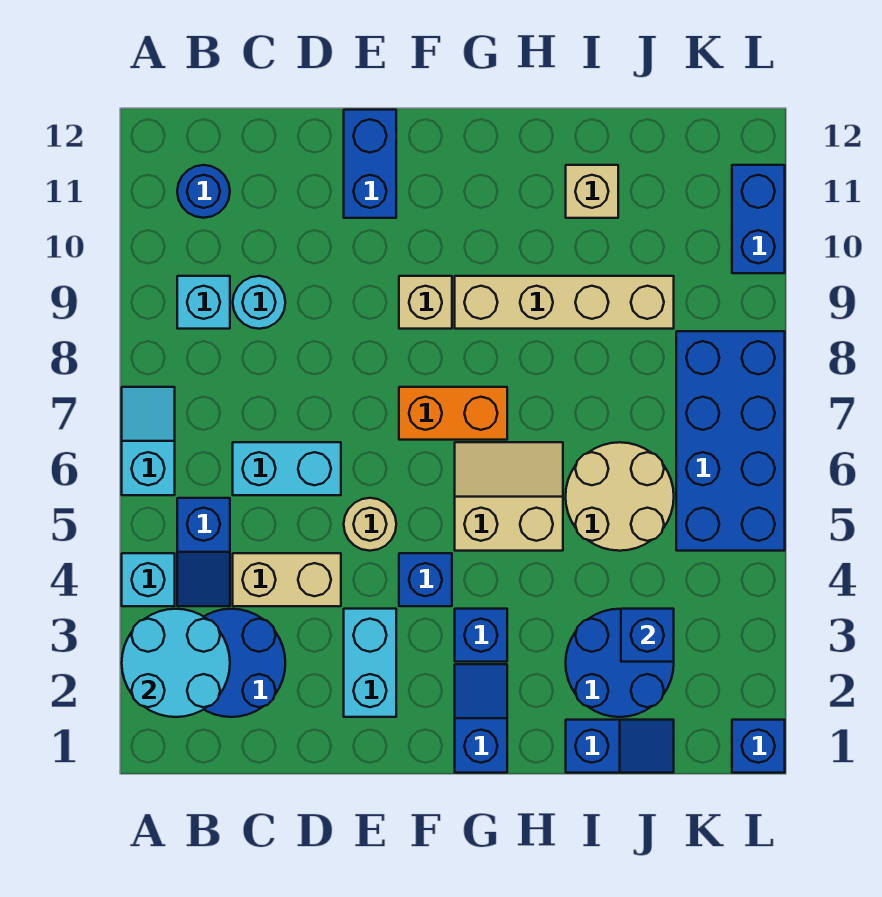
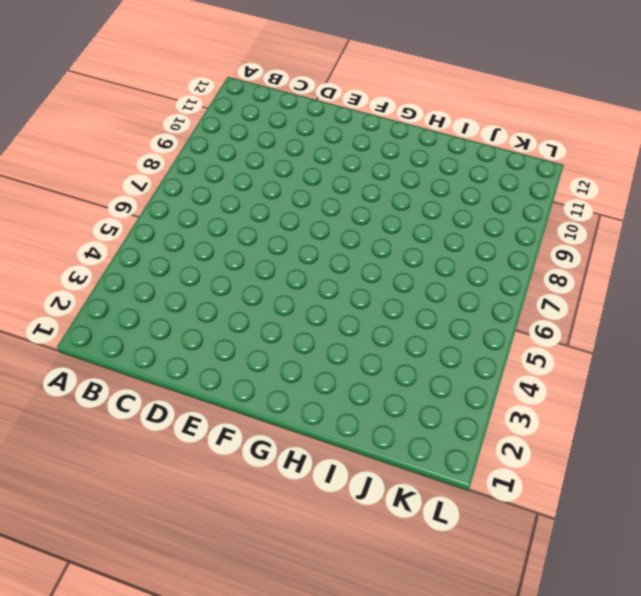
none -> cyan brick A4 level 1
none -> cyan slope A6:A7 level 1 top 6
none -> blue round brick B2:C3 level 1

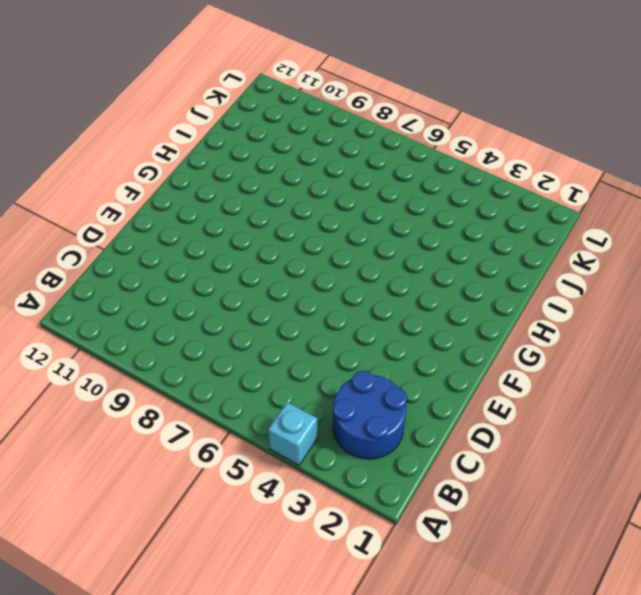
none -> cyan slope A6:A7 level 1 top 6
none -> blue slope B4:B5 level 1 top 5
none -> cyan brick B9 level 1

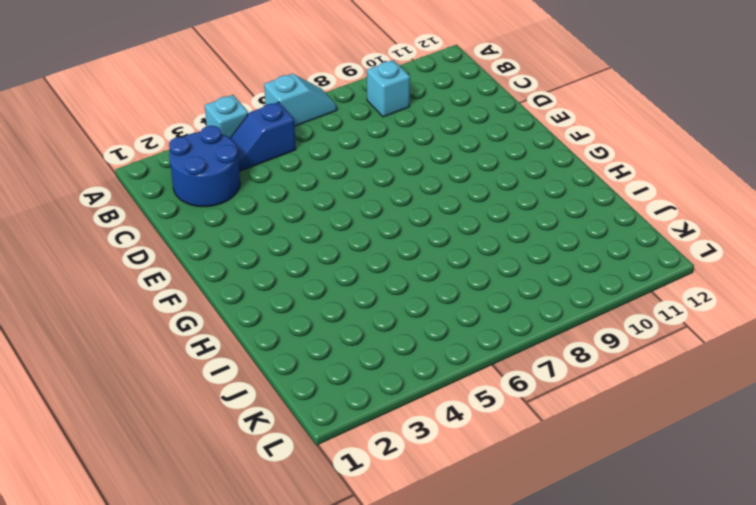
none -> blue round brick B11 level 1
none -> tan brick C4:D4 level 1
none -> cyan brick C6:D6 level 1

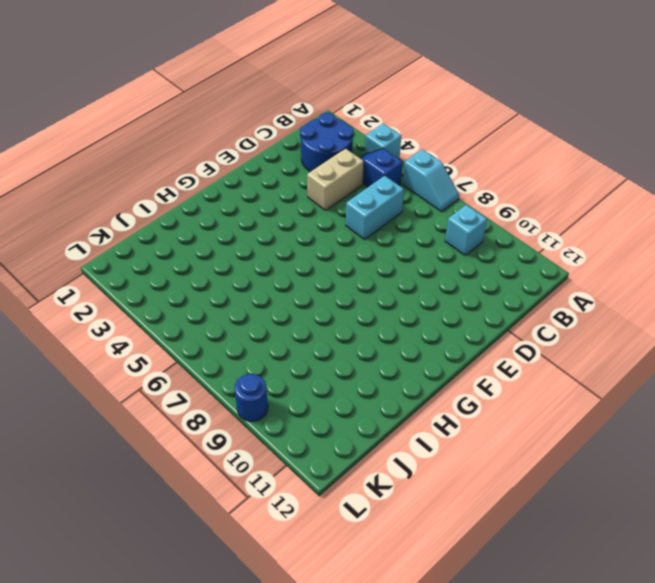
blue round brick L9 level 1 -> blue round brick B11 level 1
none -> cyan round brick C9 level 1
none -> cyan brick E2:E3 level 1
none -> tan round brick E5 level 1

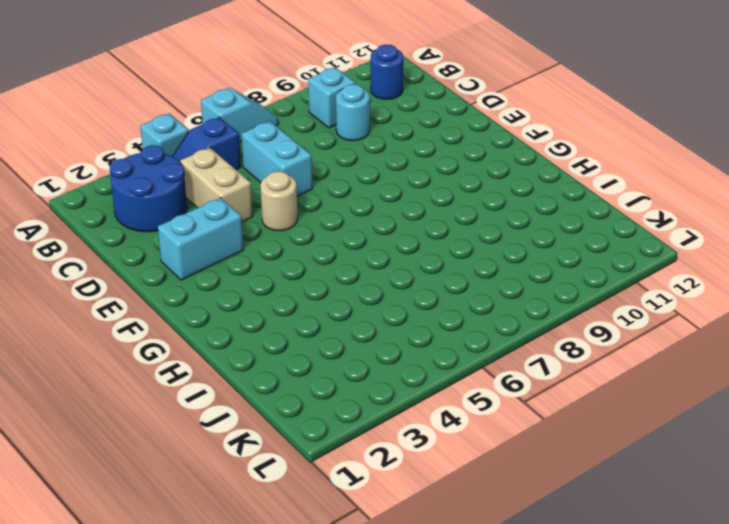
none -> blue brick E11:E12 level 1
none -> blue brick F4 level 1
none -> orange brick F7:G7 level 1

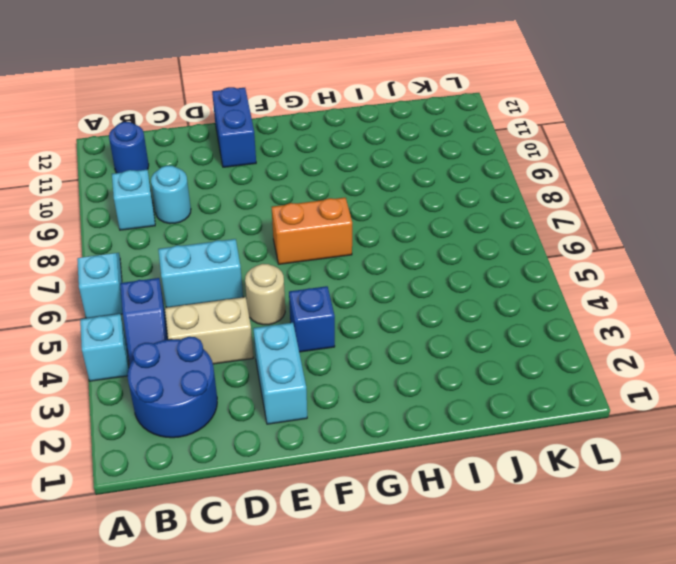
none -> tan brick F9 level 1
none -> blue slope G1:G2 level 1 top 1
none -> blue brick G3 level 1

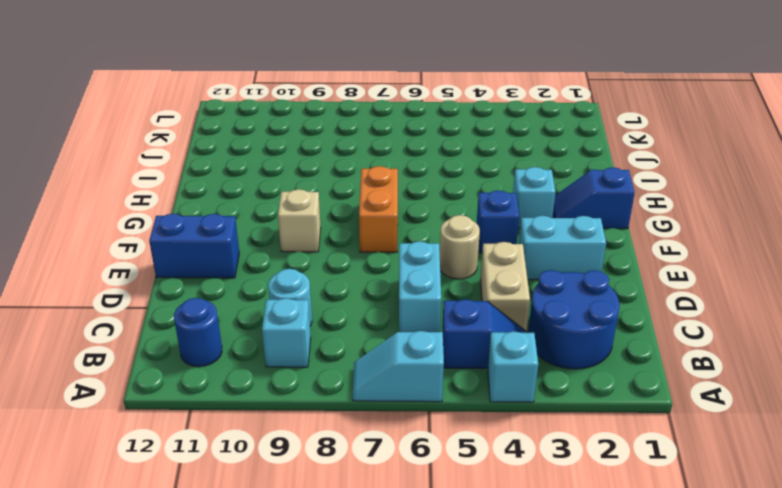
cyan brick G3 level 1 -> blue brick G3 level 1
none -> tan slope G5:H6 level 1 top 5
none -> tan brick G9:J9 level 1
none -> blue slope I1:J1 level 1 top I

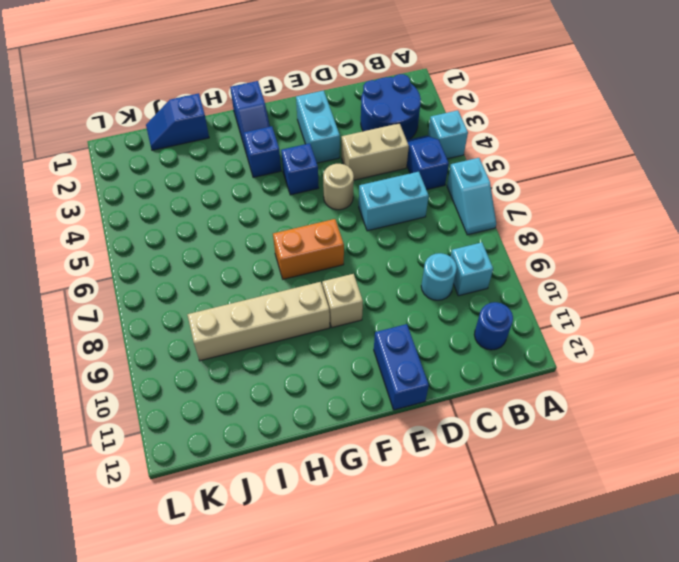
none -> tan slope G5:H6 level 1 top 5
none -> blue round brick I2:J3 level 1
none -> tan round brick I5:J6 level 1

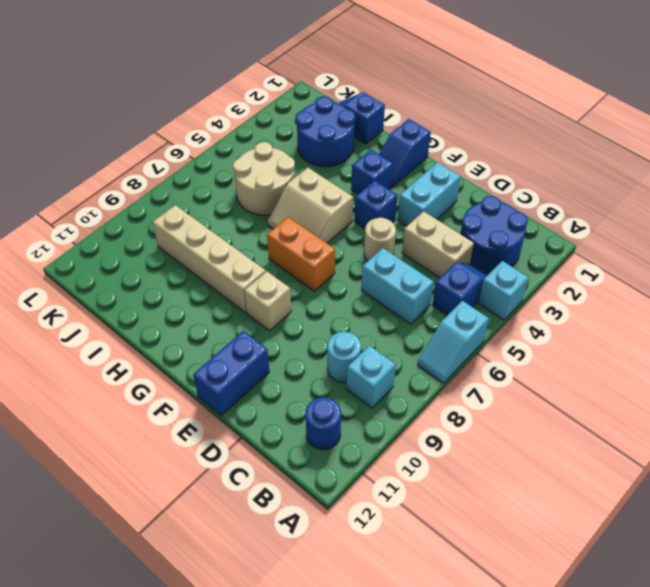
none -> tan brick I11 level 1
none -> blue brick K5:L8 level 1
none -> blue brick L1 level 1

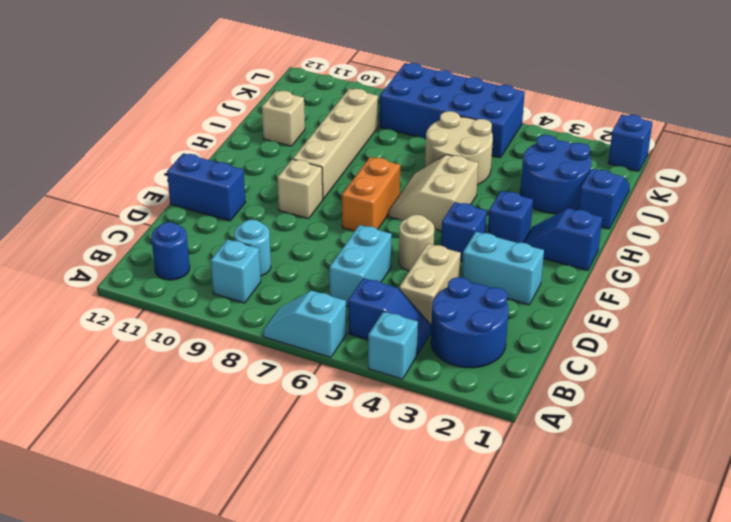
none -> blue brick L10:L11 level 1
none -> cyan round brick A2:B3 level 2
none -> blue brick J3 level 2

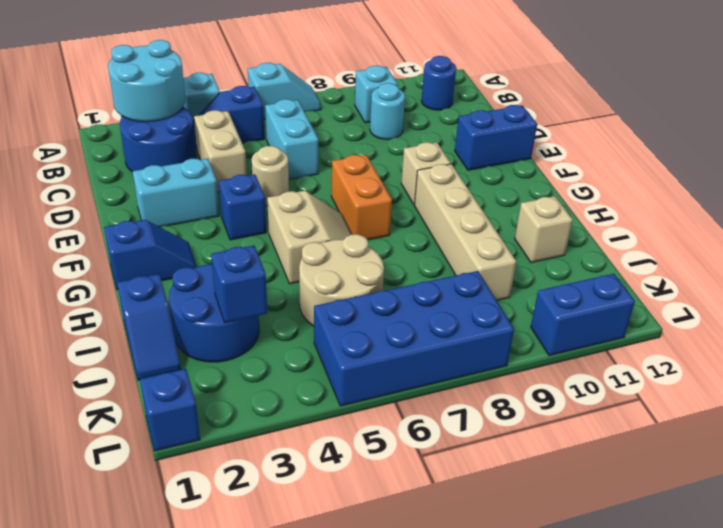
none -> blue brick G3 level 1

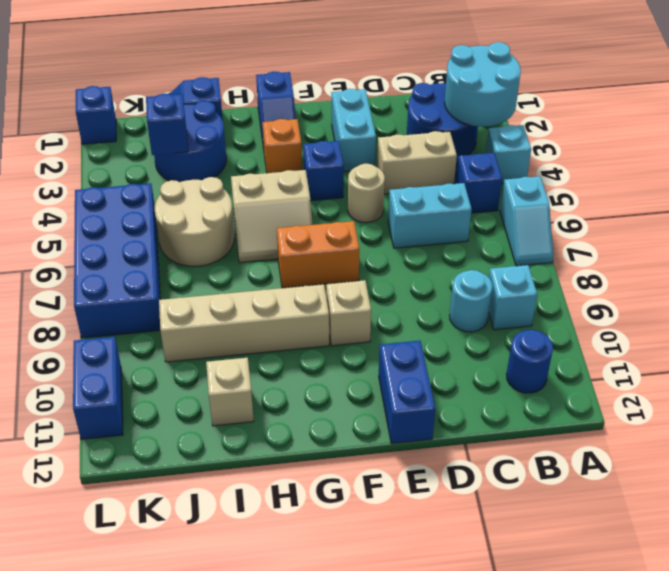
orange brick G3 level 1 -> blue brick G3 level 1

